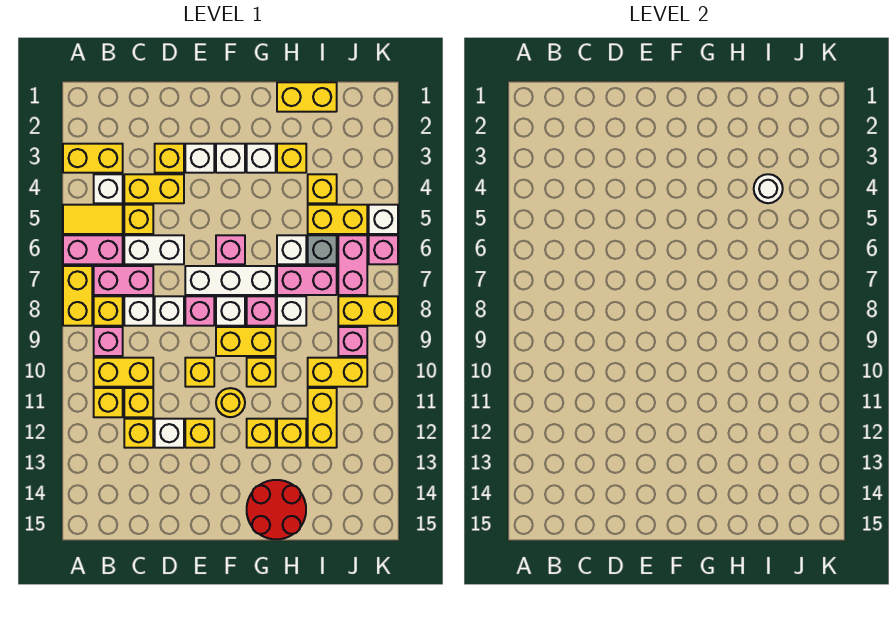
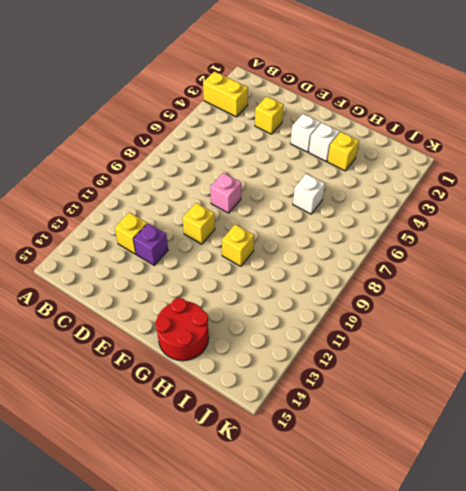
purple brick D12 level 1 -> white brick D12 level 1
none -> yellow tile A5:B5 level 1
none -> pink brick A6:B6 level 1
none -> yellow brick A7:A8 level 1
none -> white brick B4 level 1

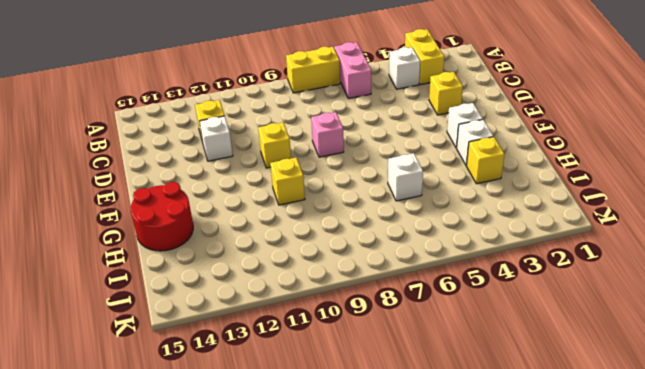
none -> yellow tile A5:B5 level 1
none -> pink brick B7:C7 level 1
none -> yellow brick B8 level 1
none -> pink brick B9 level 1

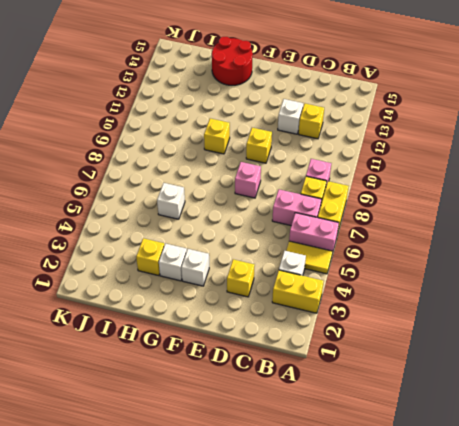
none -> yellow brick B10:C10 level 1
none -> yellow brick B11 level 1
none -> yellow brick C4:D4 level 1
none -> yellow brick C5 level 1

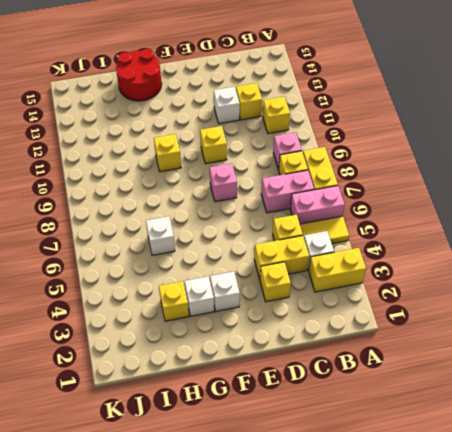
none -> yellow brick B10:C10 level 1
none -> white brick C6:D6 level 1
none -> white brick C8 level 1
none -> yellow brick C11 level 1

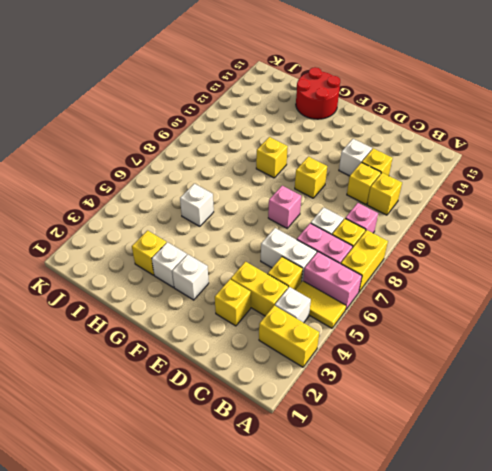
none -> yellow brick B10:C10 level 1
none -> white brick D8 level 1
none -> white brick E3 level 1
none -> white brick E7:G7 level 1

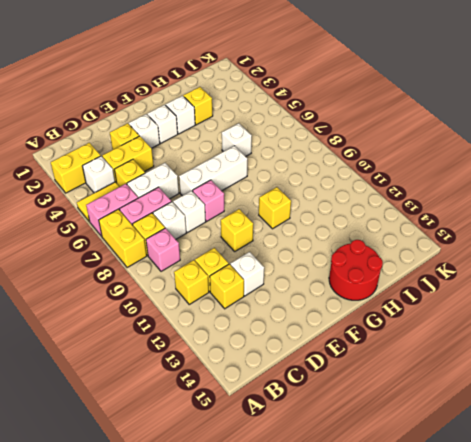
none -> yellow brick B10:C10 level 1
none -> yellow brick E12 level 1
none -> pink brick F6 level 1
none -> white brick F8 level 1

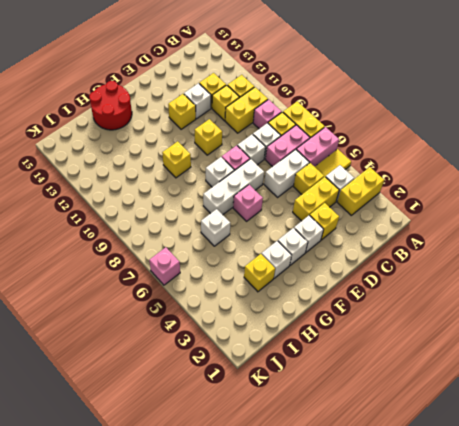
none -> yellow brick F9:G9 level 1
none -> yellow round brick F11 level 1
none -> pink brick G8 level 1
none -> yellow brick G12 level 1

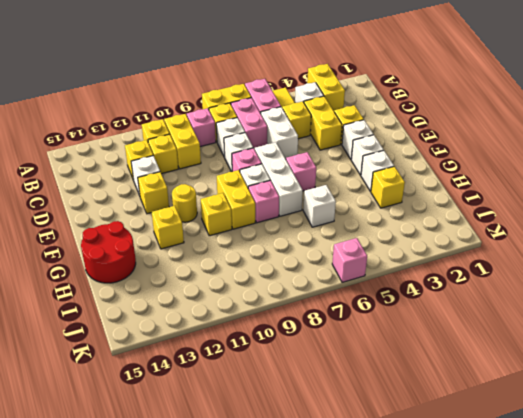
none -> yellow brick E10 level 1
none -> yellow brick H1:I1 level 1
none -> pink brick H7:I7 level 1
none -> white brick H8 level 1

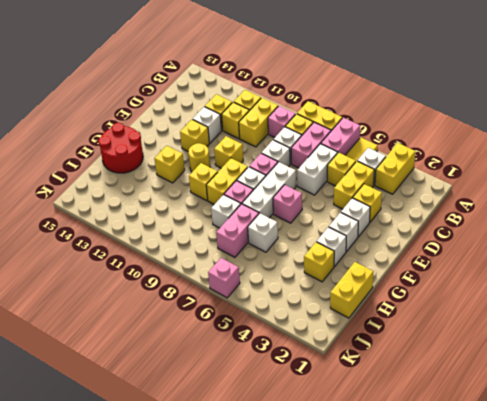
none -> yellow brick H12 level 1
none -> yellow brick I4 level 1
none -> yellow brick I5:J5 level 1
none -> grey brick I6 level 1

